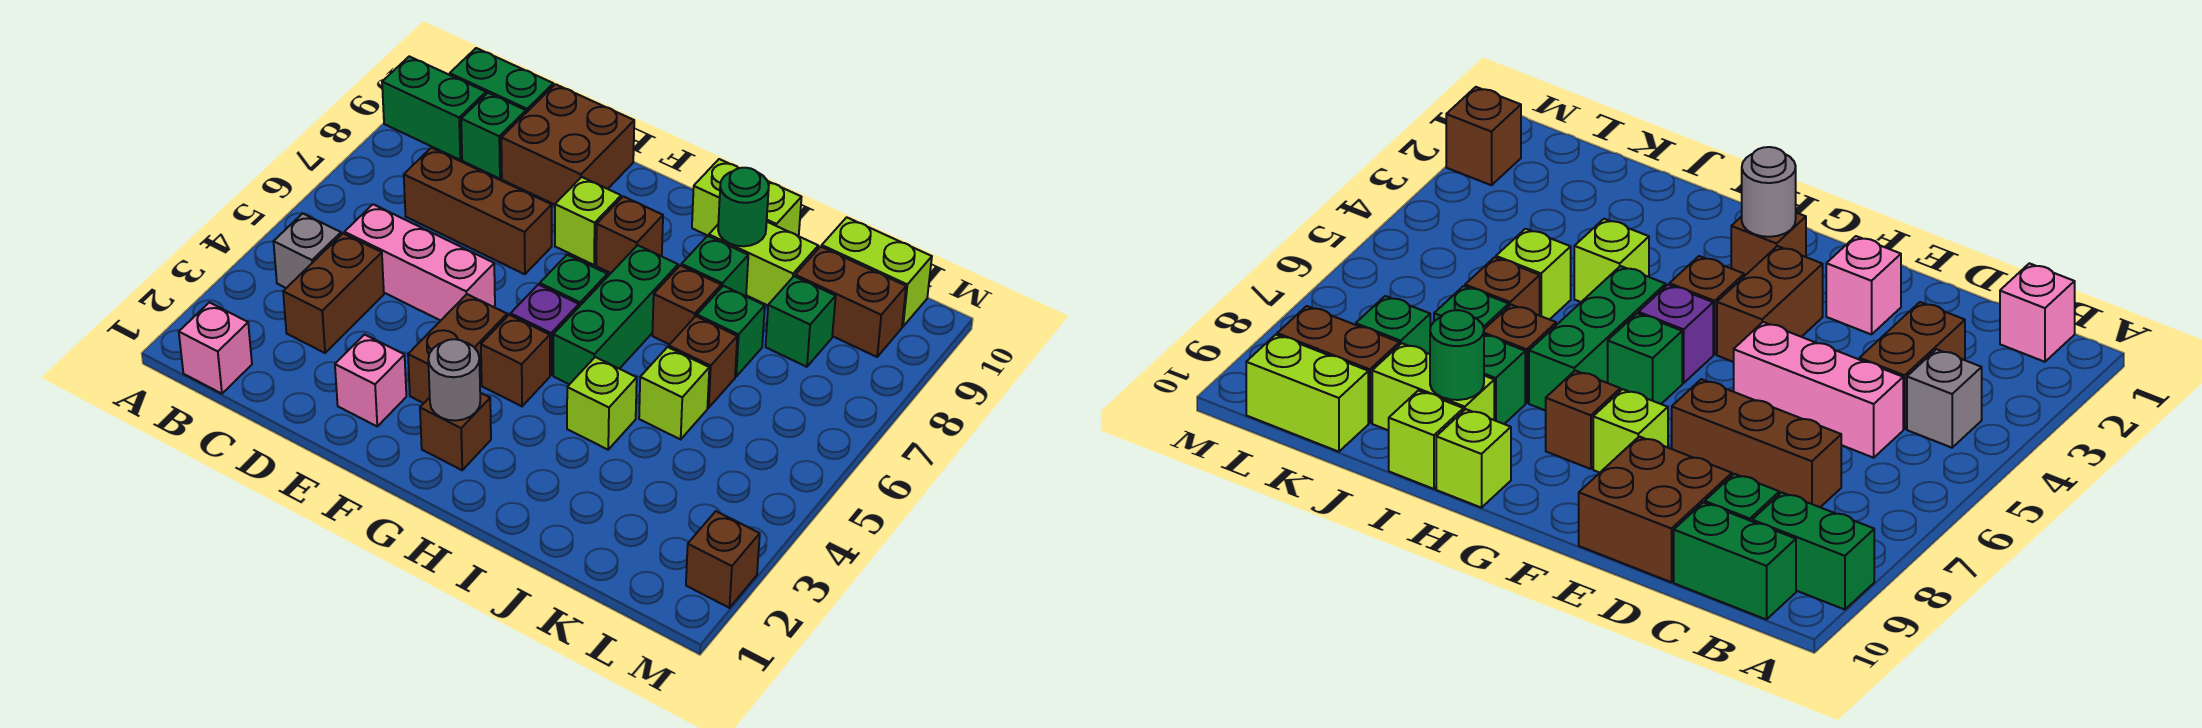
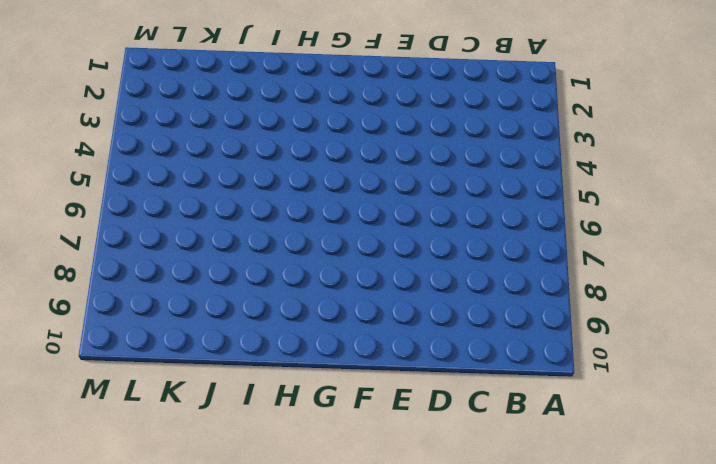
none -> green brick A9:B9 level 1
none -> pink brick B1 level 1
none -> grey brick B4 level 1
none -> green brick B10:C10 level 1

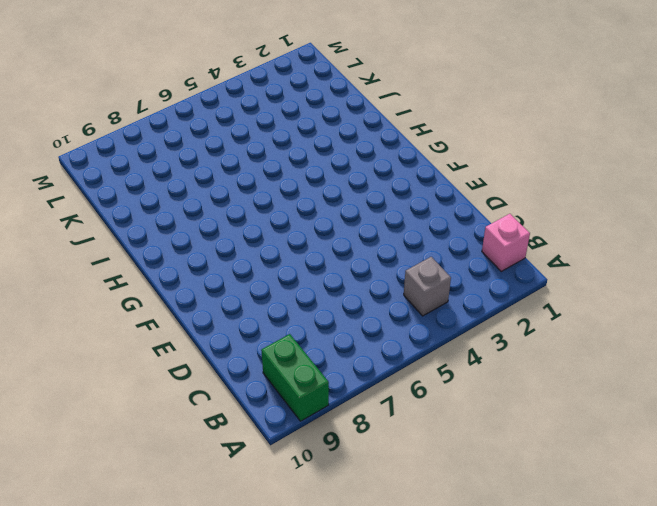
none -> green brick B10:C10 level 1
none -> brown brick C3:C4 level 1
none -> pink brick C5:E5 level 1
none -> brown brick C7:E7 level 1

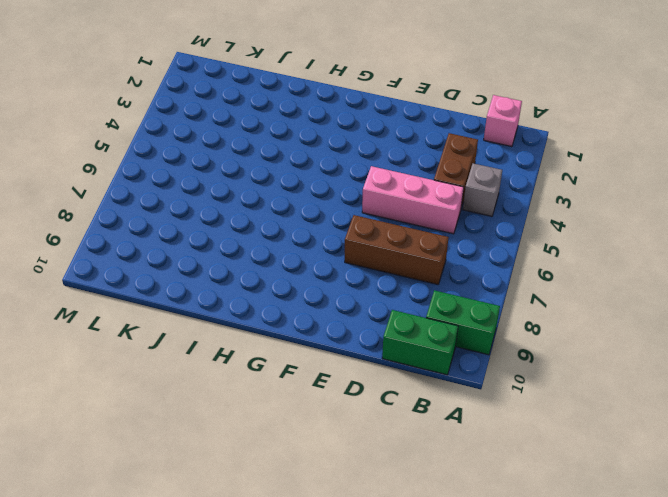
none -> green brick C9 level 1
none -> brown brick D9:E10 level 1
none -> pink brick E2 level 1
none -> brown brick F3:F4 level 1

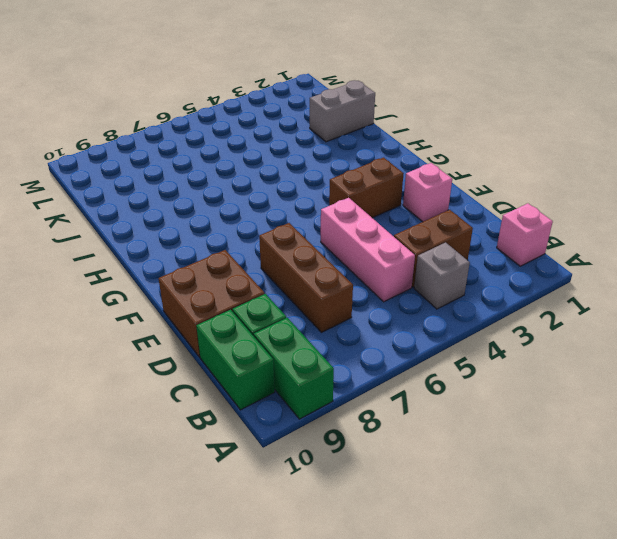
grey brick J1:J2 level 1 -> none
none -> lime brick F8 level 1
none -> brown brick G2 level 1
none -> brown brick G4 level 1
none -> purple brick G5 level 1

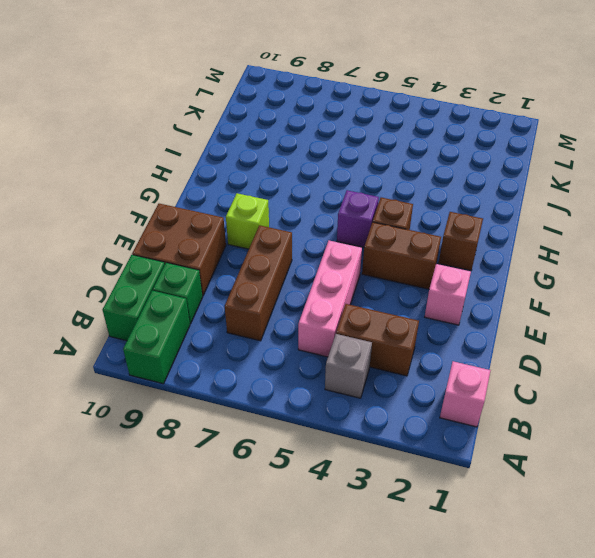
none -> green brick G6 level 1
none -> brown brick G8 level 1
none -> green brick H5:H7 level 1
none -> lime brick H10 level 1

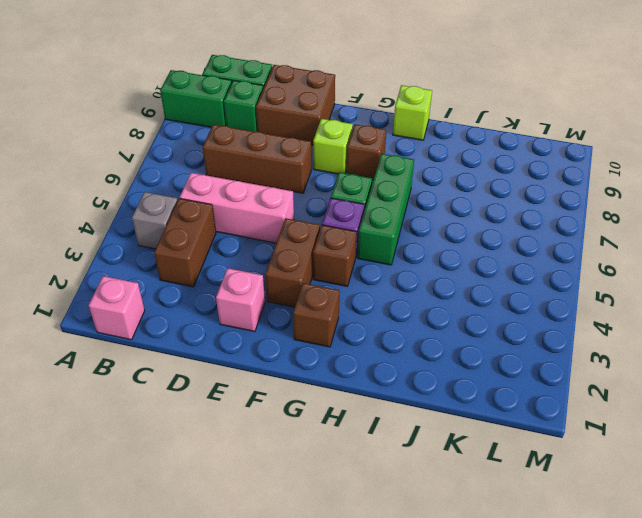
none -> lime brick I4 level 1
none -> brown brick I7 level 1
none -> green brick I8 level 1
none -> lime brick I9:J9 level 1

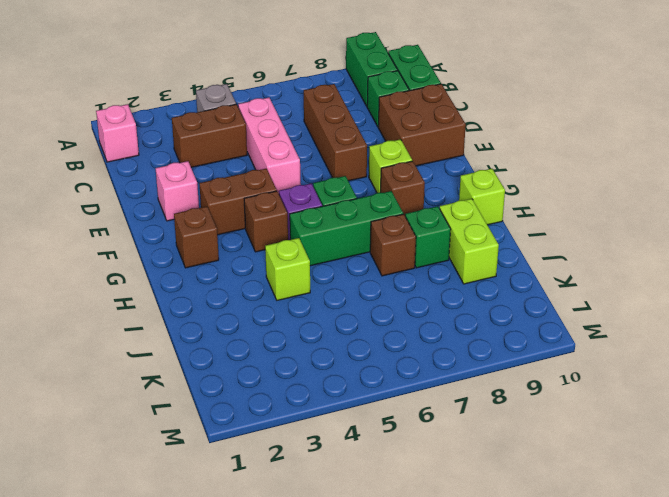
none -> lime brick I10 level 1
none -> lime brick J5 level 1
none -> brown brick J6 level 1
none -> green brick J7 level 1

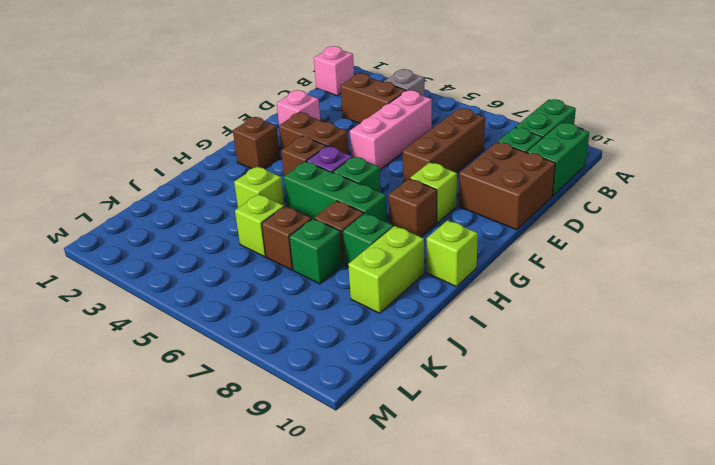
none -> lime brick I10 level 1
none -> green brick K8 level 1
none -> brown brick K9:L9 level 1
none -> lime brick K10:L10 level 1

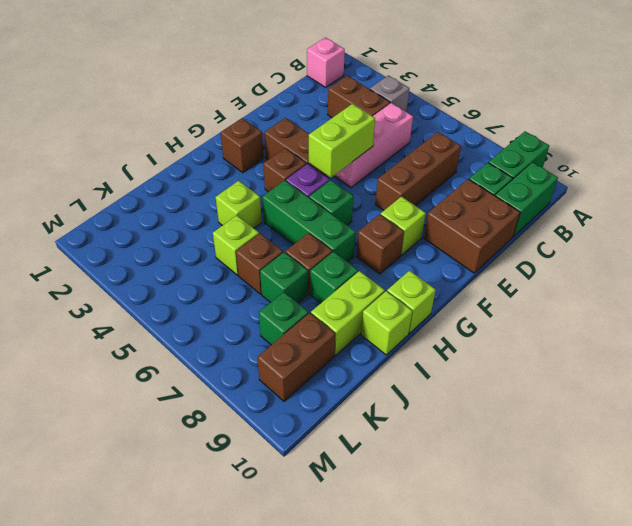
lime brick E5:F5 level 2 -> lime brick K10:L10 level 1
none -> pink brick E2 level 1
none -> brown brick M2 level 1
none -> grey round brick G2 level 2
none -> green round brick I9 level 2

